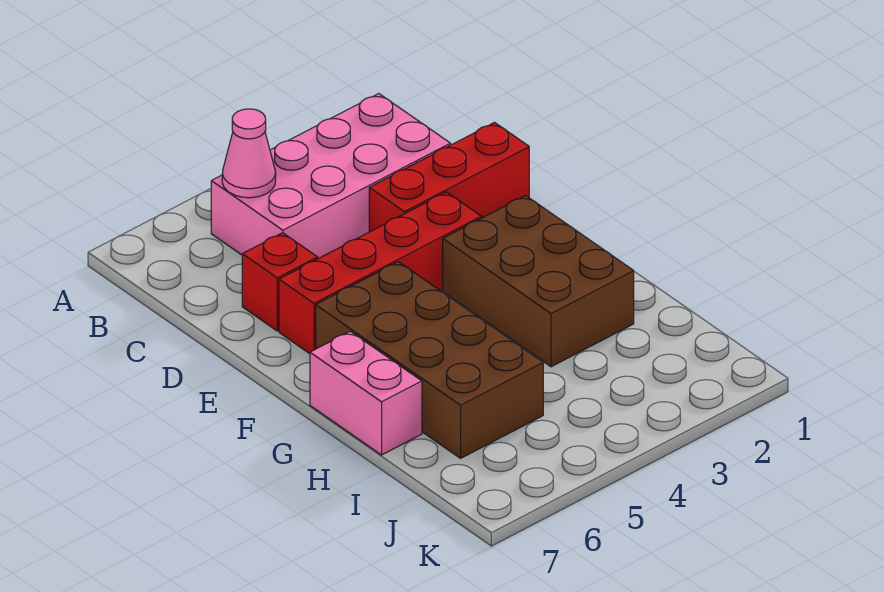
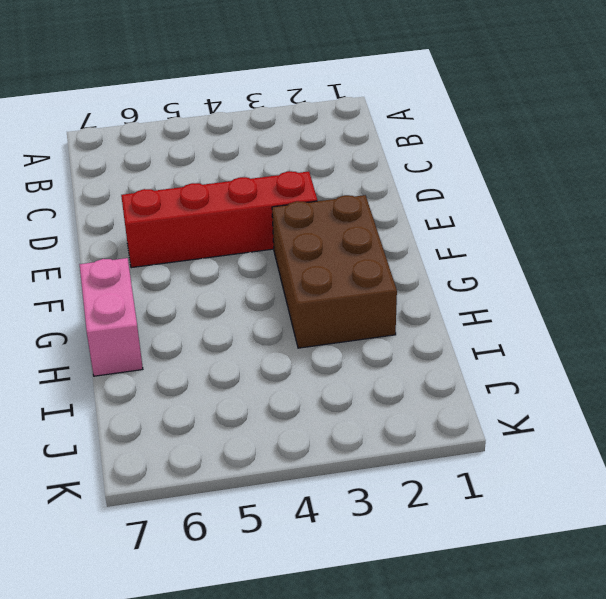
none -> pink brick B2:C5 level 1
none -> red brick D1:D3 level 1

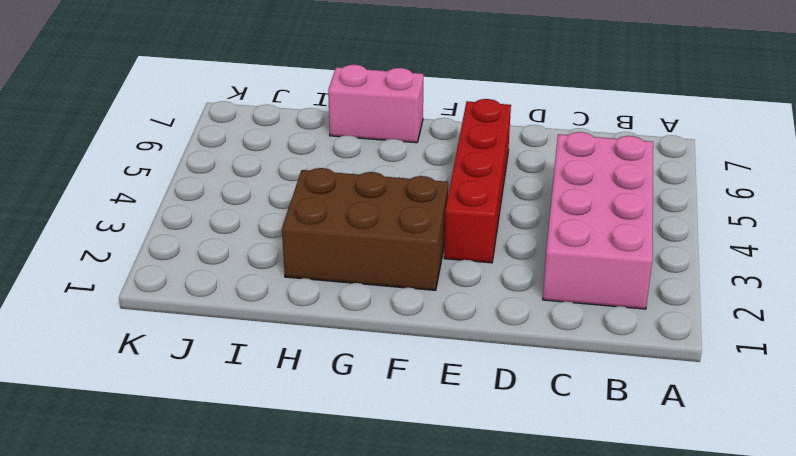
none -> red brick D1:D3 level 1
none -> red brick D6 level 1

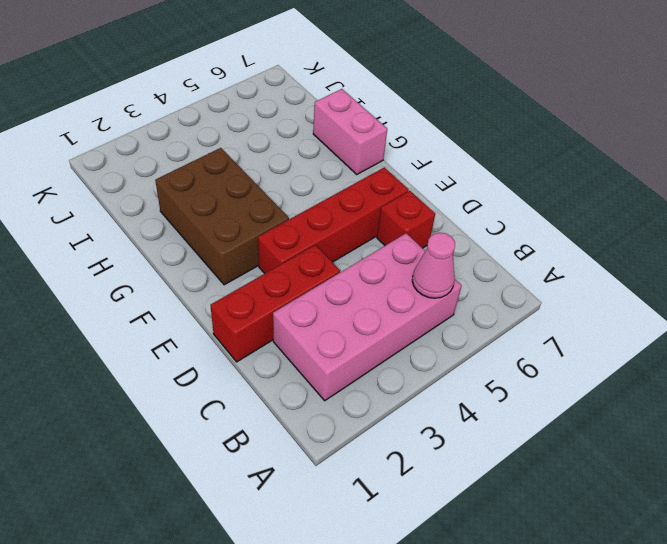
none -> brown brick F5:I6 level 1

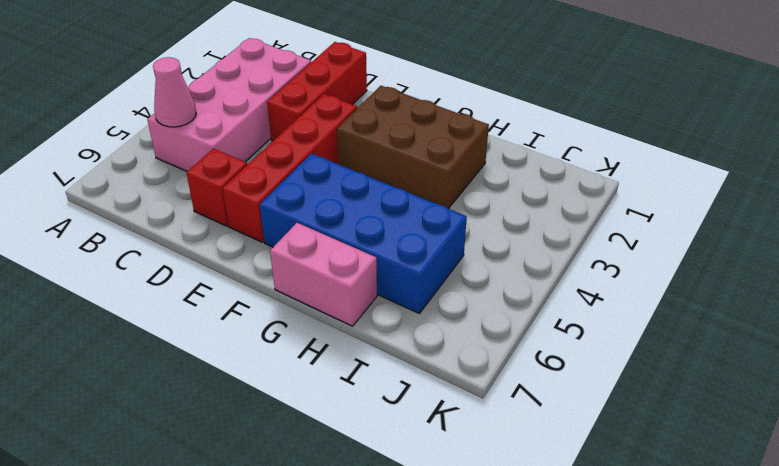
blue brick F5:I6 level 1 -> brown brick F5:I6 level 1

